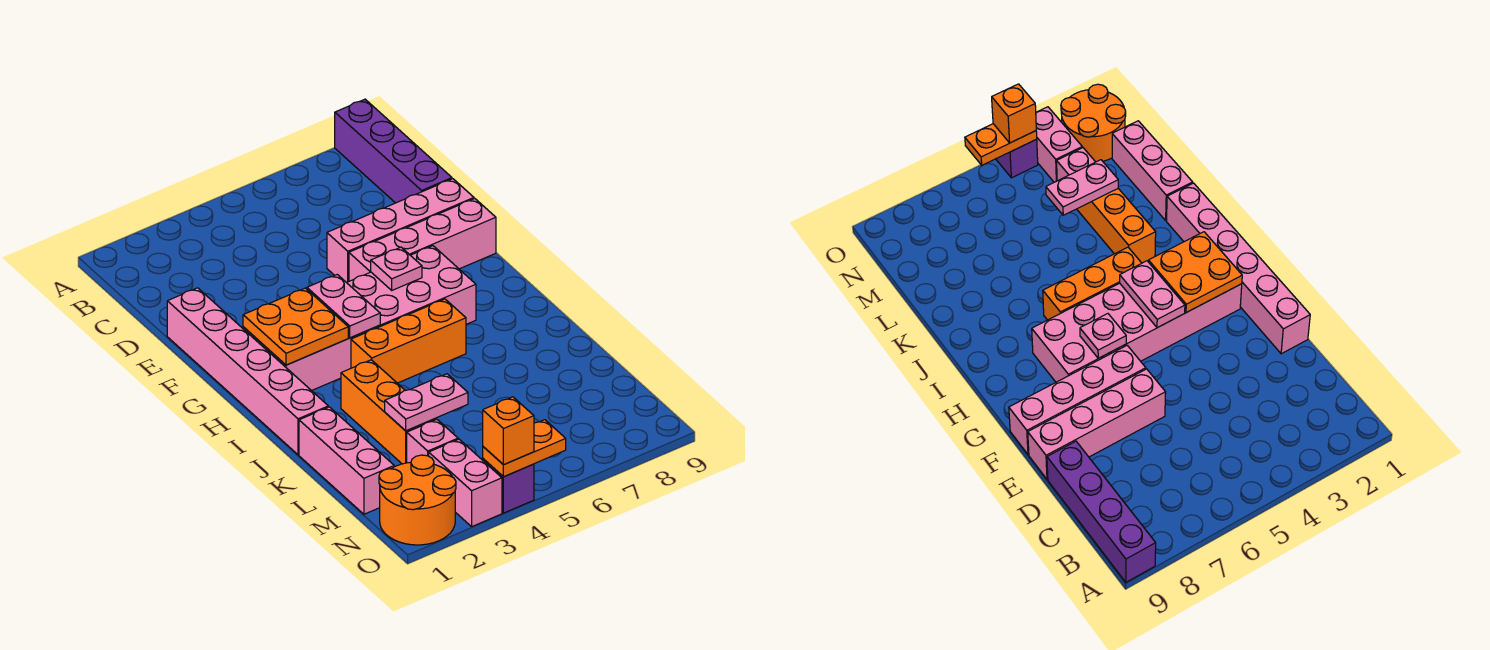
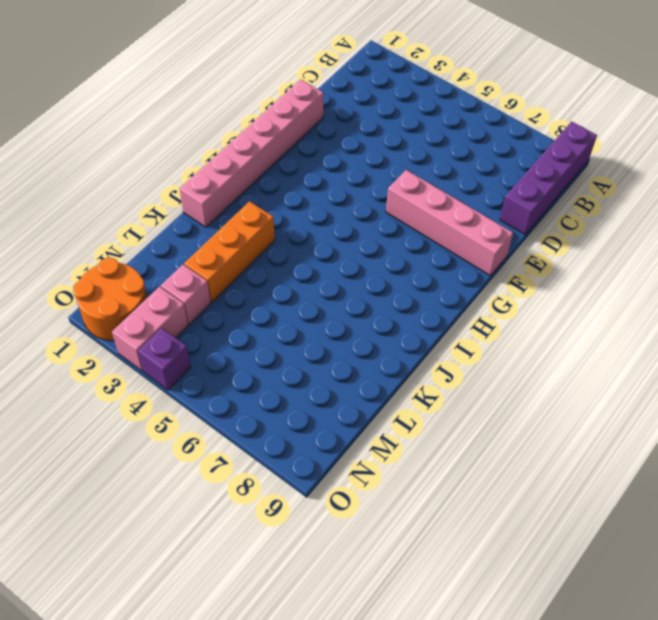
none -> pink brick E6:E9 level 1
none -> pink brick G2:H7 level 1
none -> orange brick I4:I6 level 1

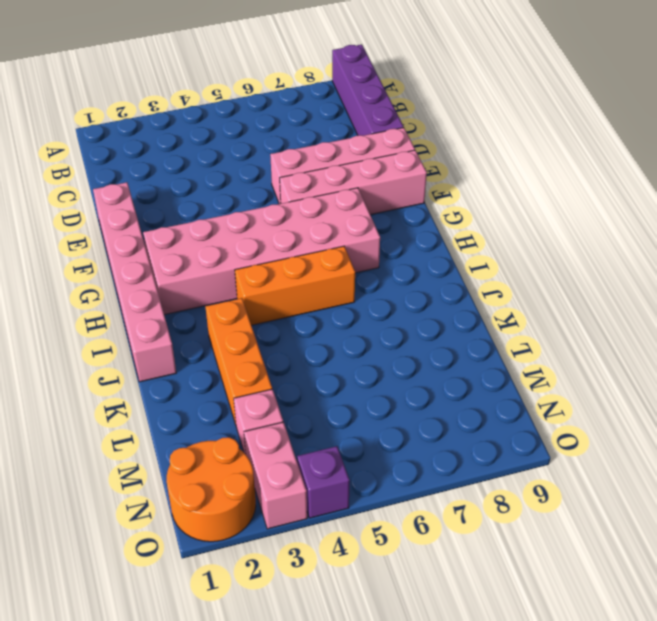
none -> pink brick K1:M1 level 1
none -> orange plate G2:H3 level 2
none -> pink plate G4:H4 level 2

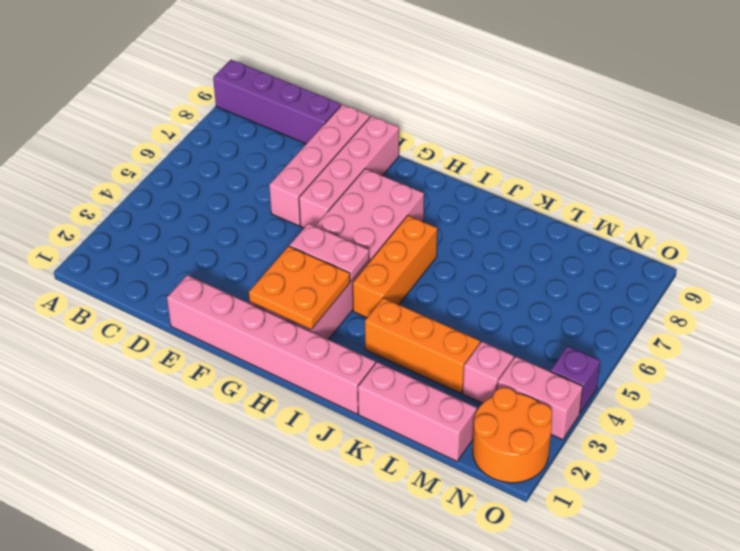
none -> pink plate G6 level 2
none -> pink plate L3:L4 level 2
none -> orange plate O4:O5 level 2

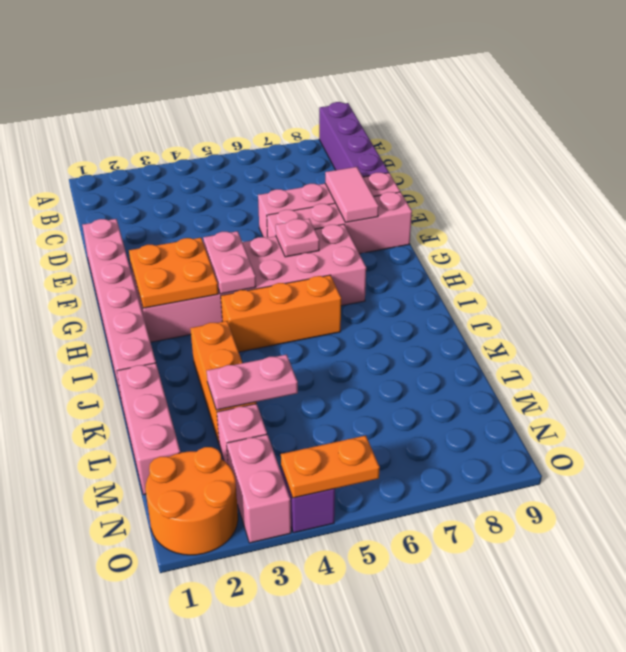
pink tile E8:F8 level 2 -> none
none -> orange brick O4 level 3

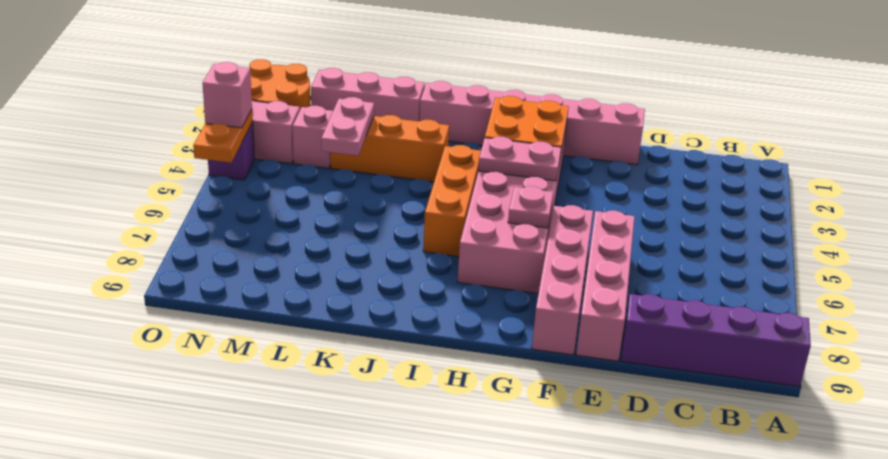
pink brick O4 level 3 -> orange brick O4 level 3

